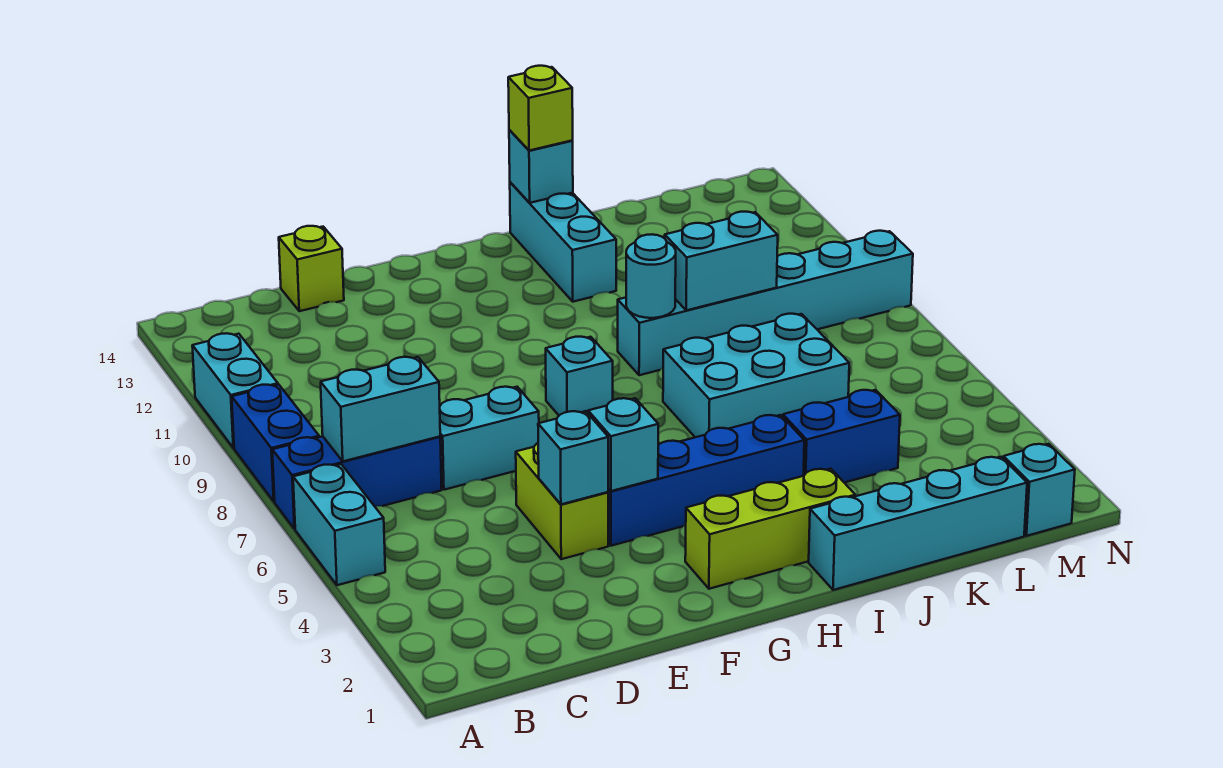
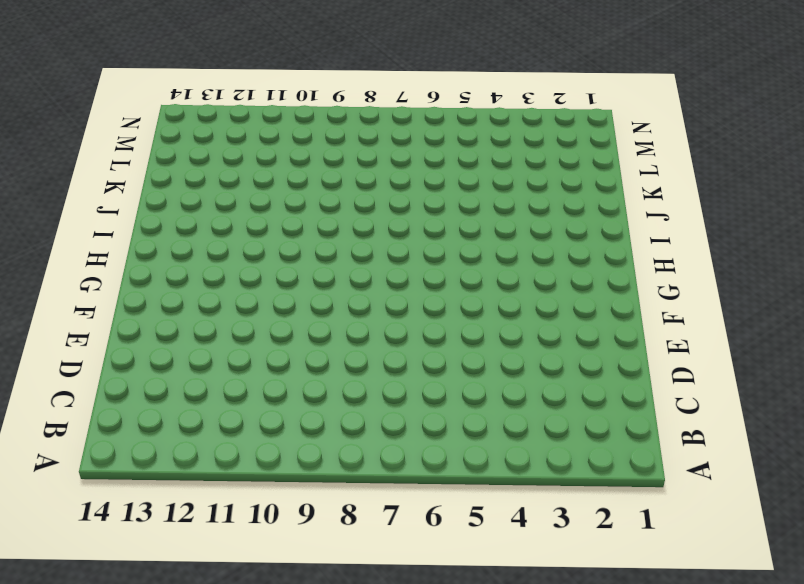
none -> cyan brick A5:A6 level 1
none -> blue brick A7:C7 level 1
none -> blue brick A8:A9 level 1

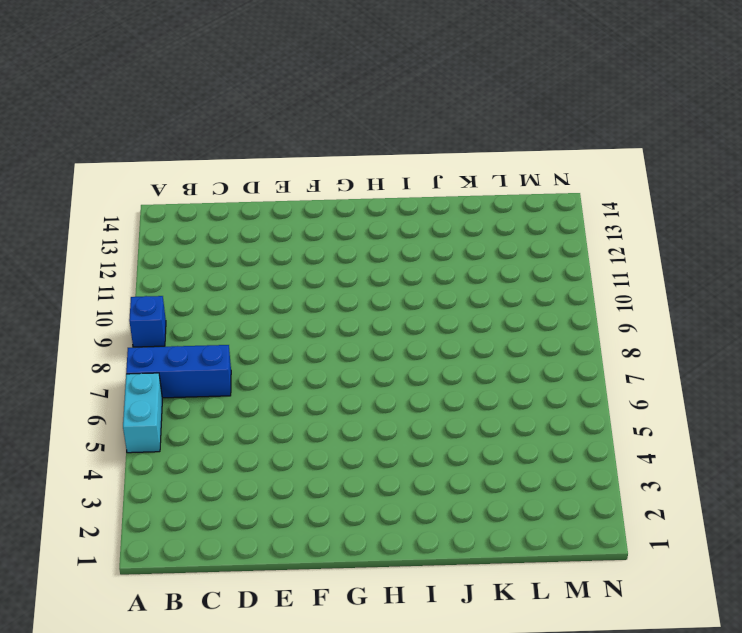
blue brick A9 level 1 -> blue brick A8:A9 level 1
none -> cyan brick A10:A11 level 1
none -> cyan brick D7:E7 level 1
none -> lime brick D14 level 1

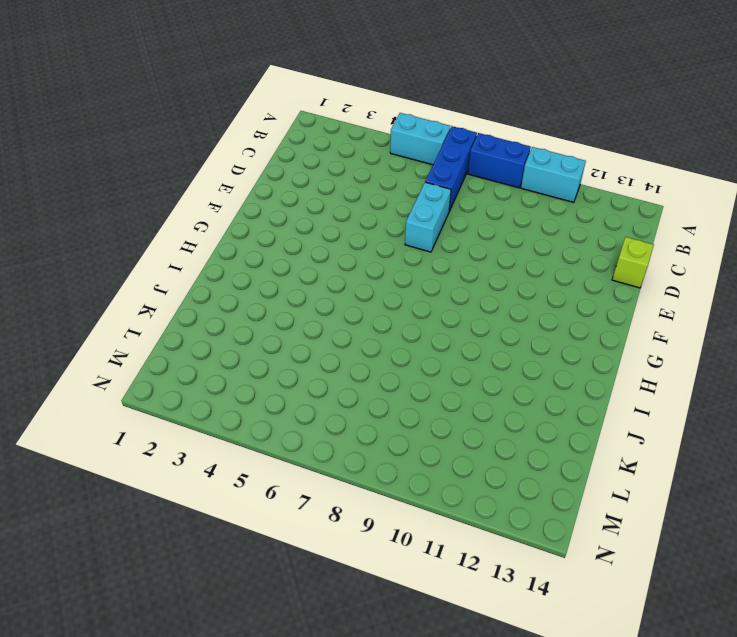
none -> lime brick E4:E5 level 1
none -> blue brick F4:I4 level 1
none -> lime brick G2:I2 level 1

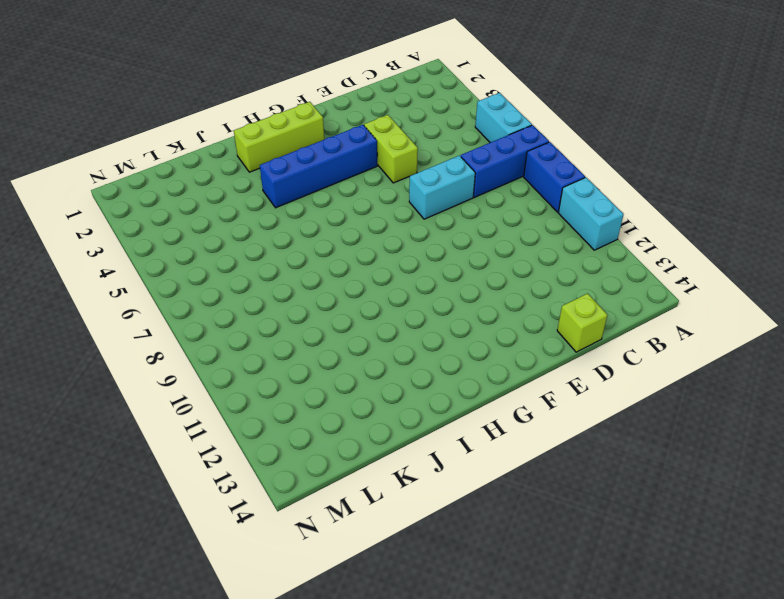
none -> cyan brick G8 level 1
none -> cyan brick I1:L1 level 1
none -> cyan brick I6:K7 level 1

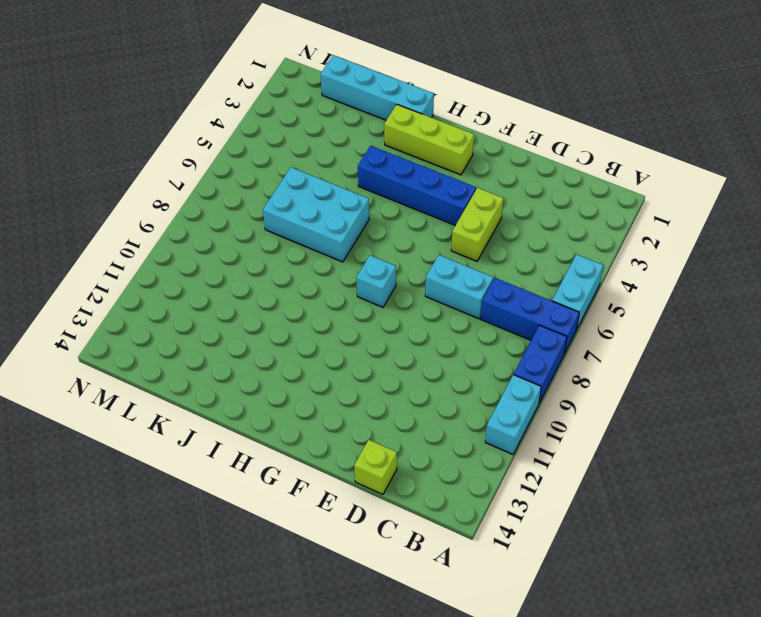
none -> cyan brick I9:N9 level 1
none -> cyan brick I12:I14 level 1
none -> blue brick J4:K4 level 1

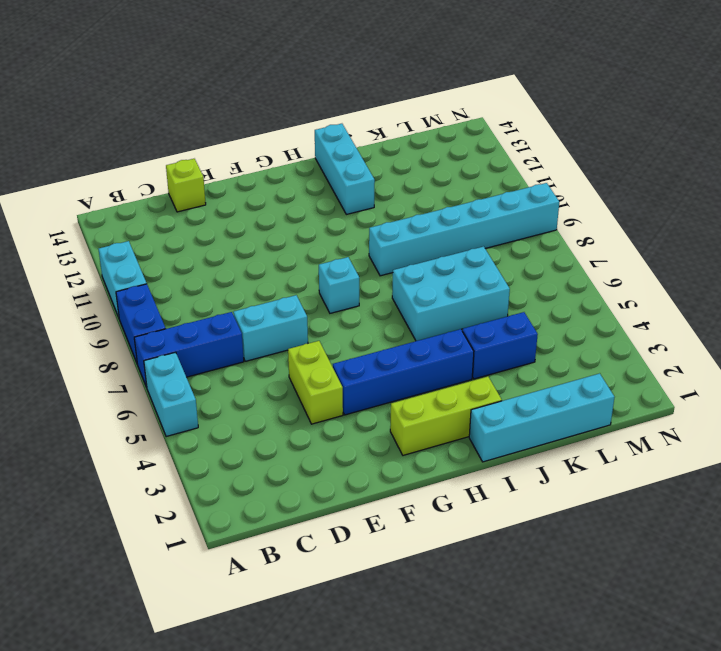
none -> cyan brick M1 level 1
none -> cyan brick B7:C7 level 2
none -> cyan brick E4 level 2

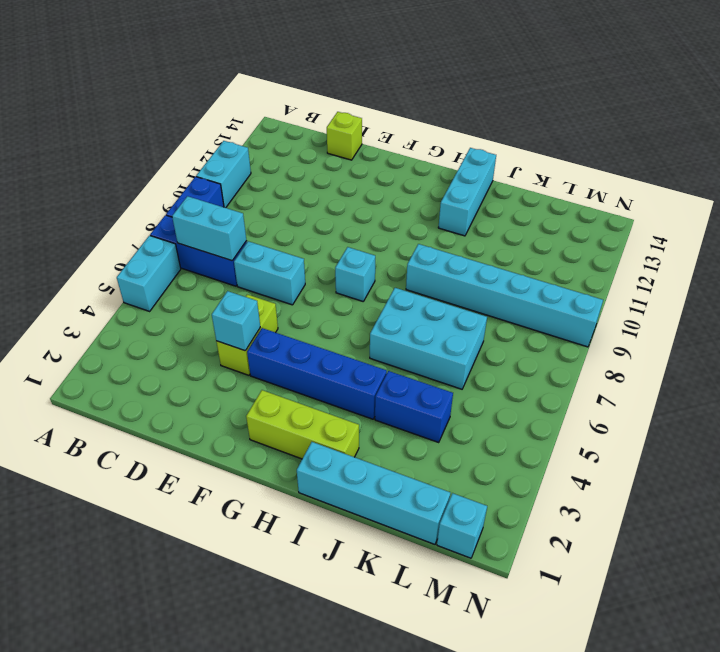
none -> cyan brick F4 level 2
none -> cyan round brick I9 level 2
none -> cyan brick I14 level 2

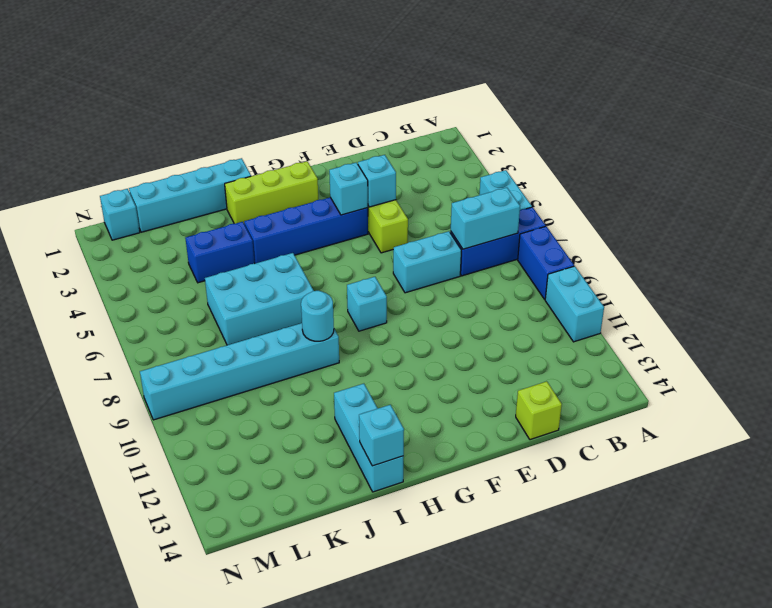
none -> cyan brick J9:K9 level 2
none -> lime brick I14 level 3

